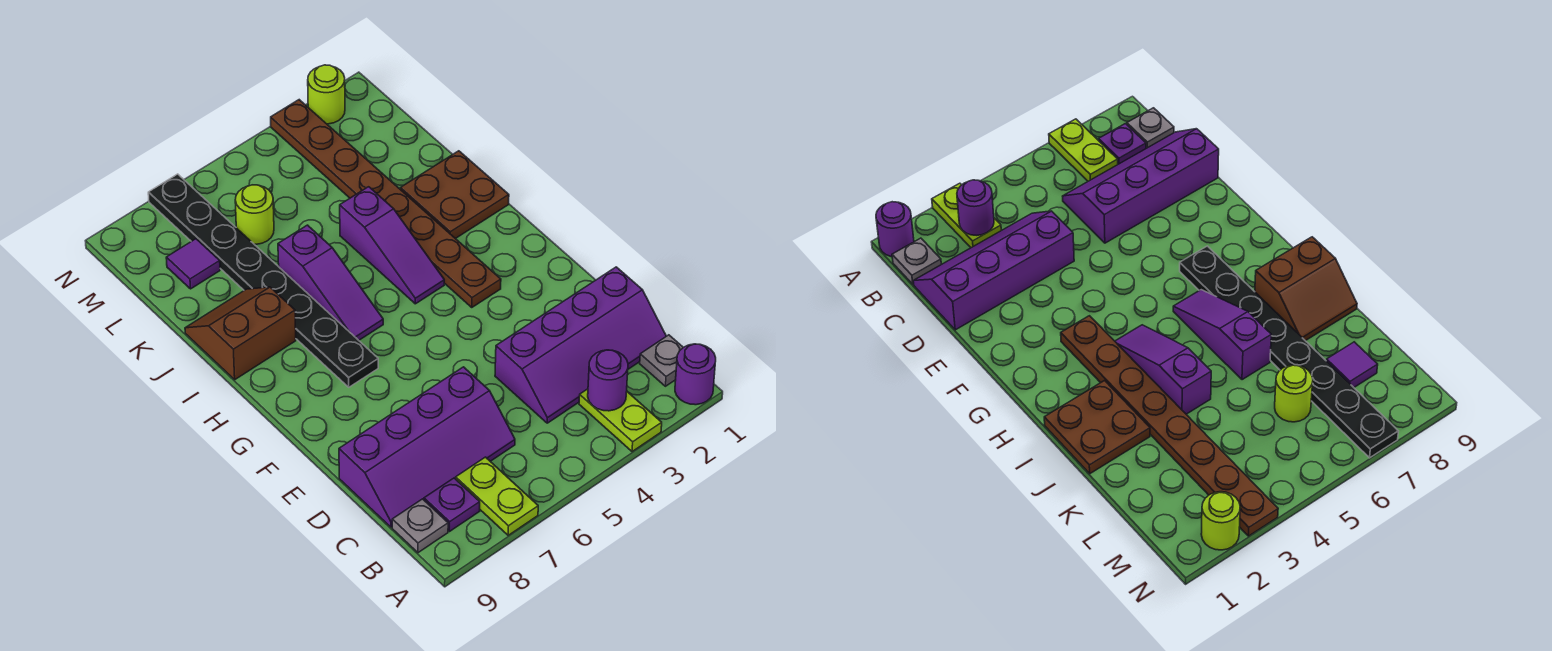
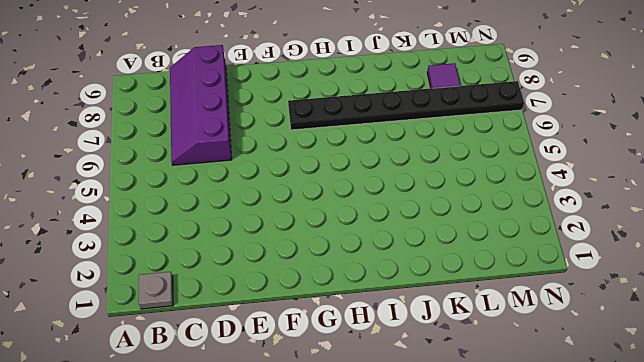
none -> purple round brick A1 level 1
none -> lime plate A3:B3 level 1
none -> lime plate A7:B7 level 1

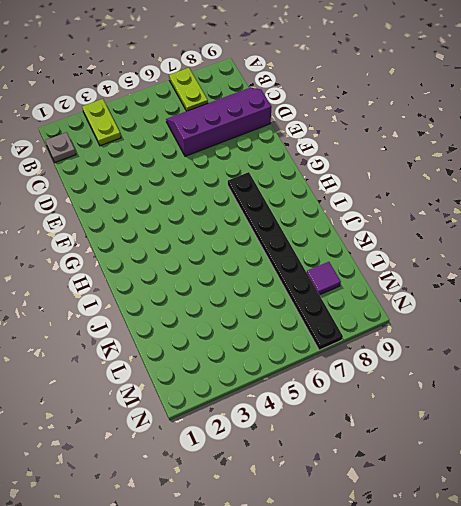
none -> purple round brick A1 level 1
none -> purple plate B8 level 1
none -> grey plate B9 level 1

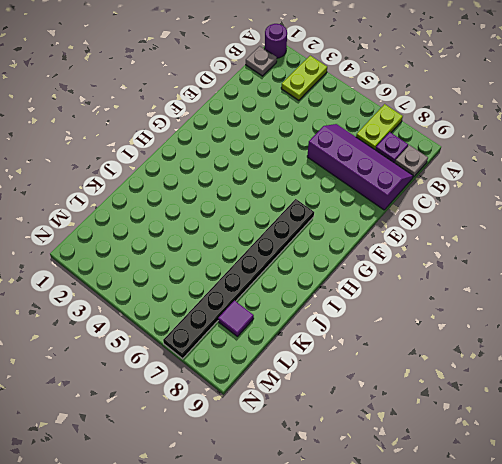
none -> purple slope C1:D4 level 1 top D
none -> brown plate G3:N3 level 1
none -> purple slope H4:J4 level 1 top J

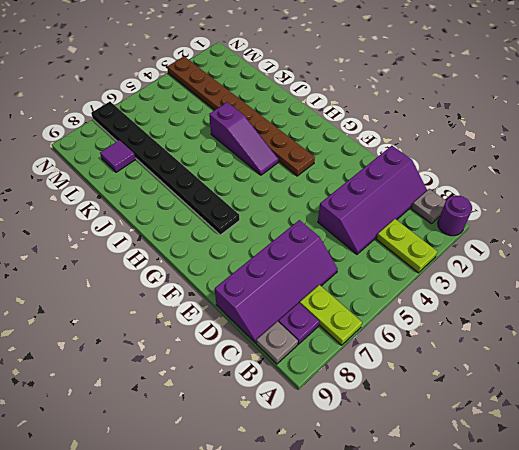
none -> purple slope H6:J6 level 1 top J
none -> brown plate I1:J2 level 1
none -> brown slope I8:J9 level 1 top I

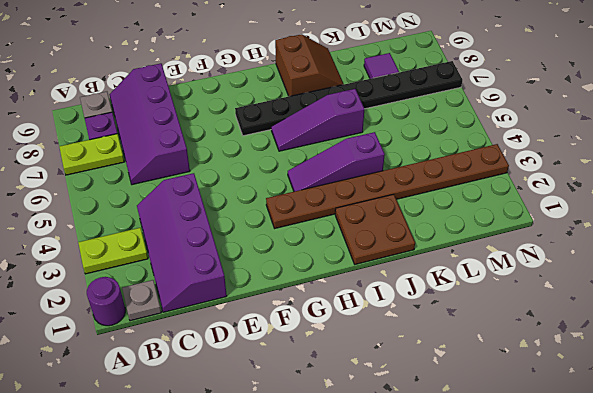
none -> lime round brick L6 level 1
none -> lime round brick N2 level 1
none -> purple round brick B3 level 2

